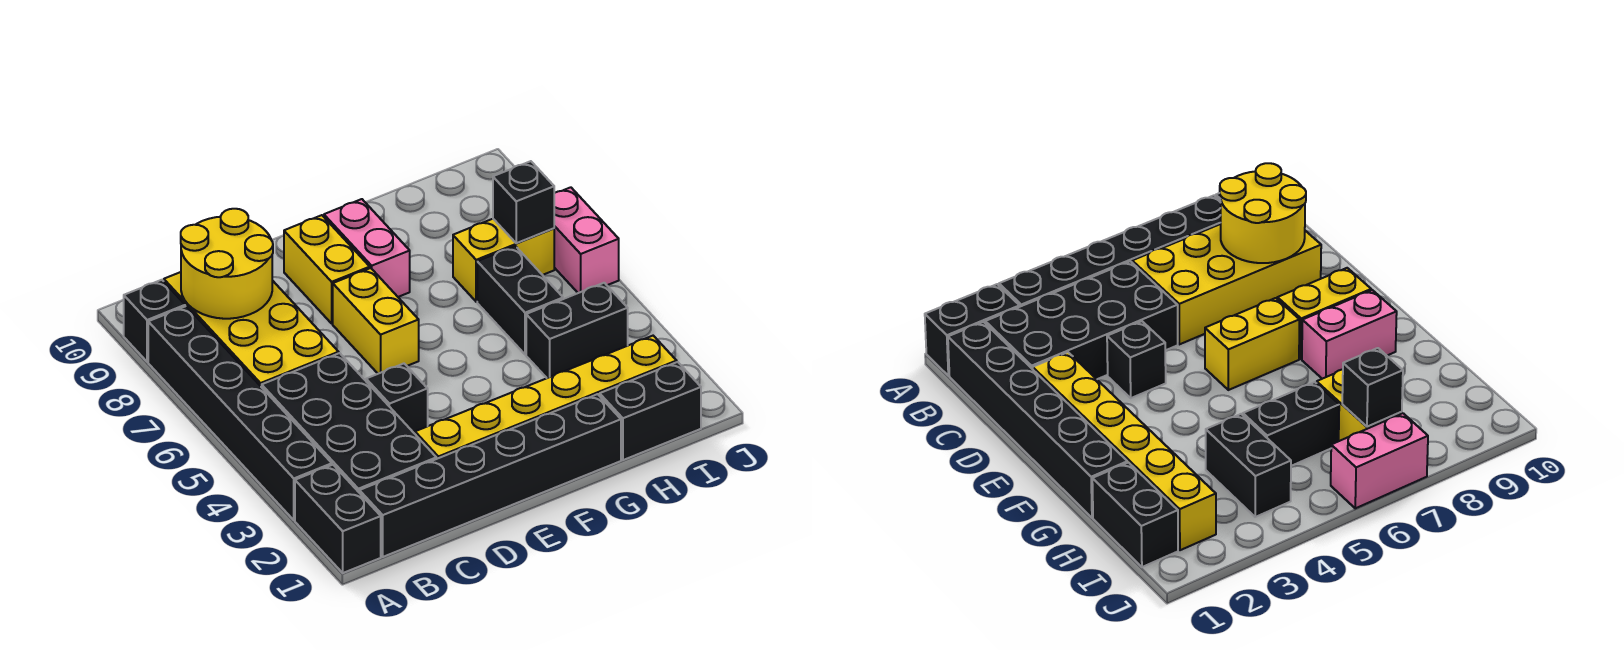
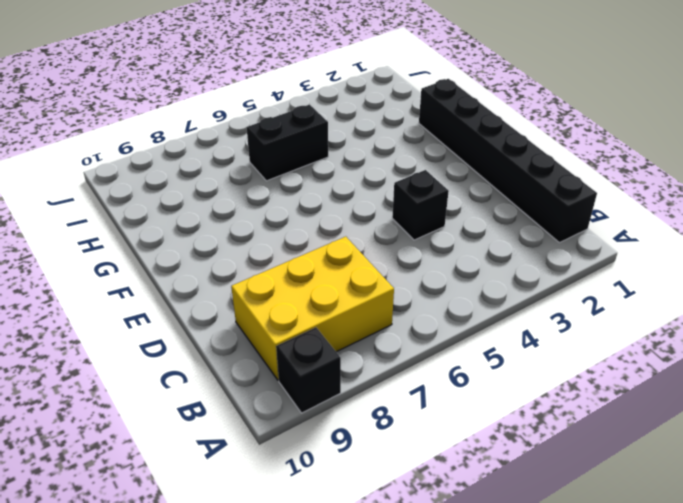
yellow brick B7:C9 level 1 -> yellow brick B6:C9 level 1
none -> black brick A1:A2 level 1
none -> black brick A3:A8 level 1
none -> black brick B2:C5 level 1

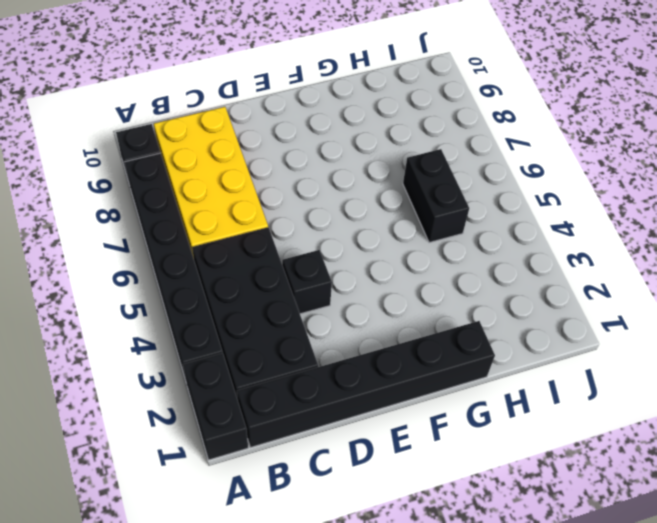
none -> yellow brick D2:I2 level 1
none -> yellow brick E6:E7 level 1
none -> yellow brick E8:E9 level 1

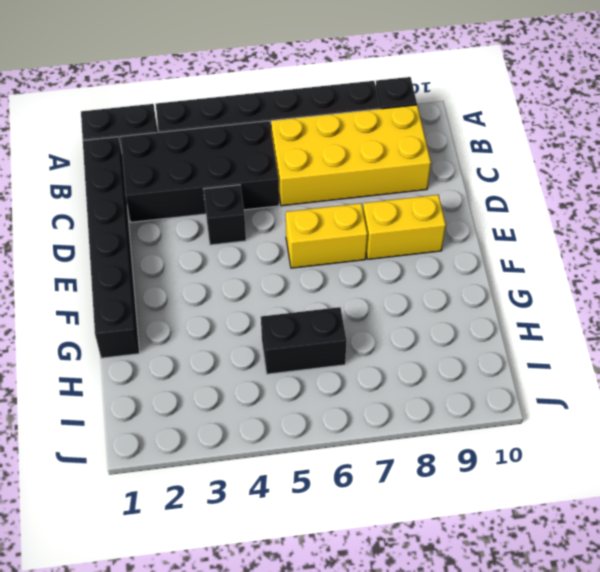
none -> yellow brick D2:I2 level 1
none -> pink brick F8:F9 level 1
none -> black brick H1:I1 level 1

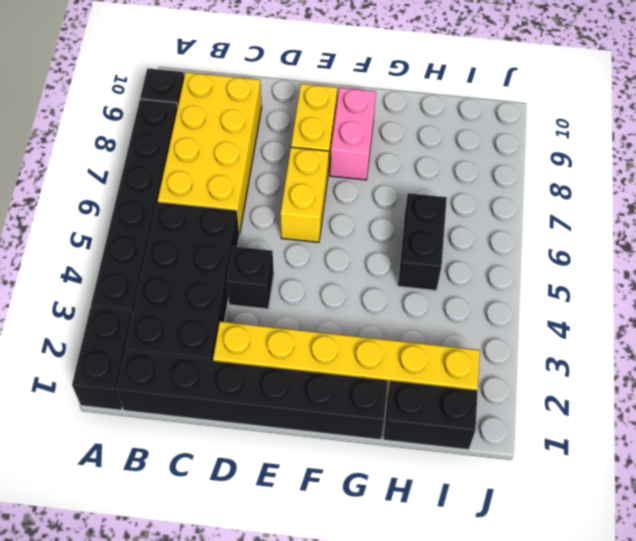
none -> black brick H4:I4 level 1
none -> yellow brick H7:I7 level 1
none -> pink brick J6:J7 level 1

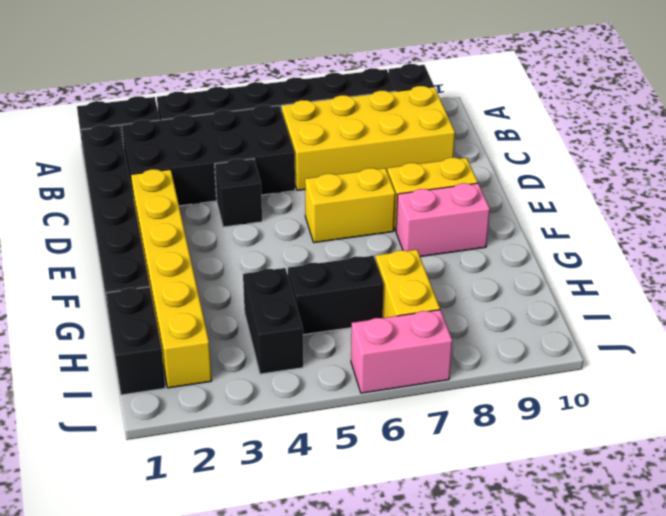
none -> yellow round brick B8:C9 level 2
none -> black brick I7 level 2

